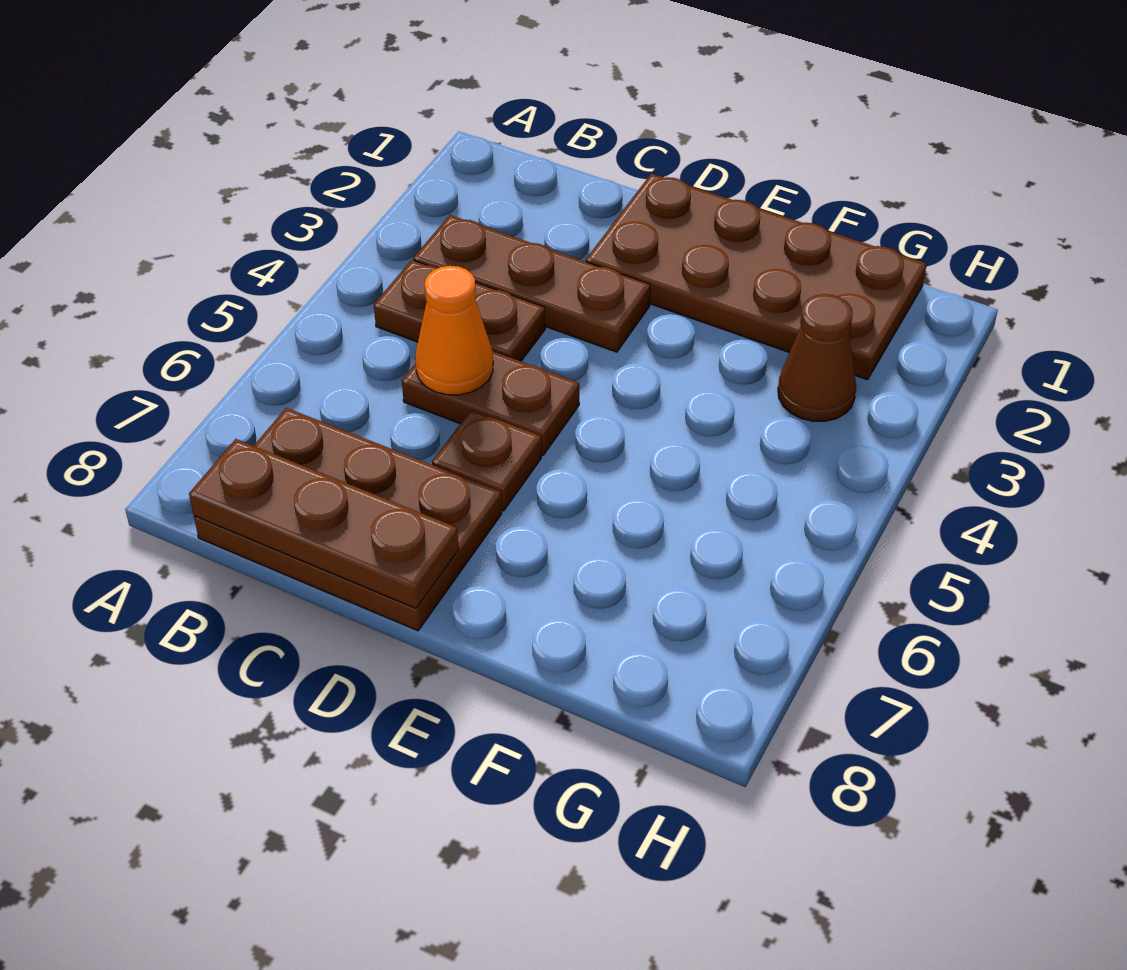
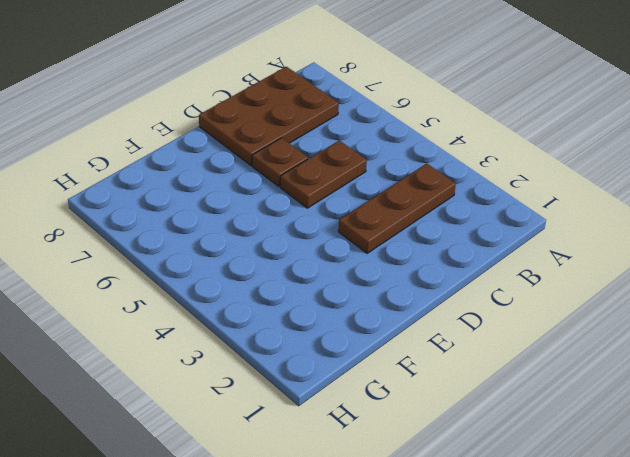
none -> brown plate B4:C4 level 1
none -> brown plate D1:G2 level 1

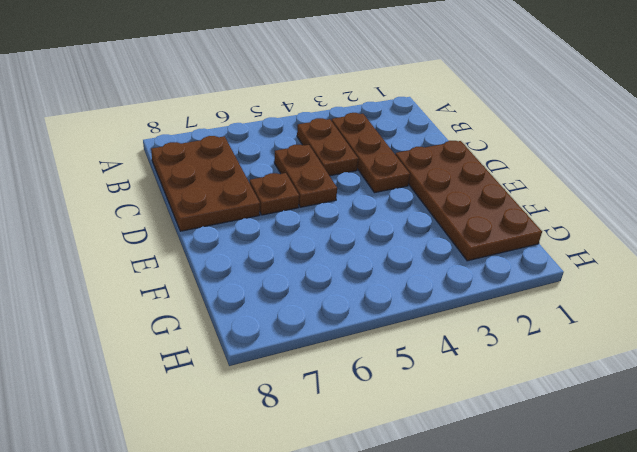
none -> brown cone G3 level 1
none -> brown plate B8:D8 level 2

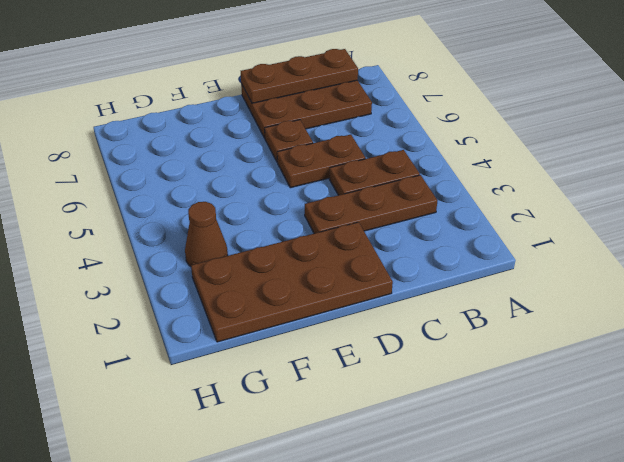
none -> orange cone C5 level 2

